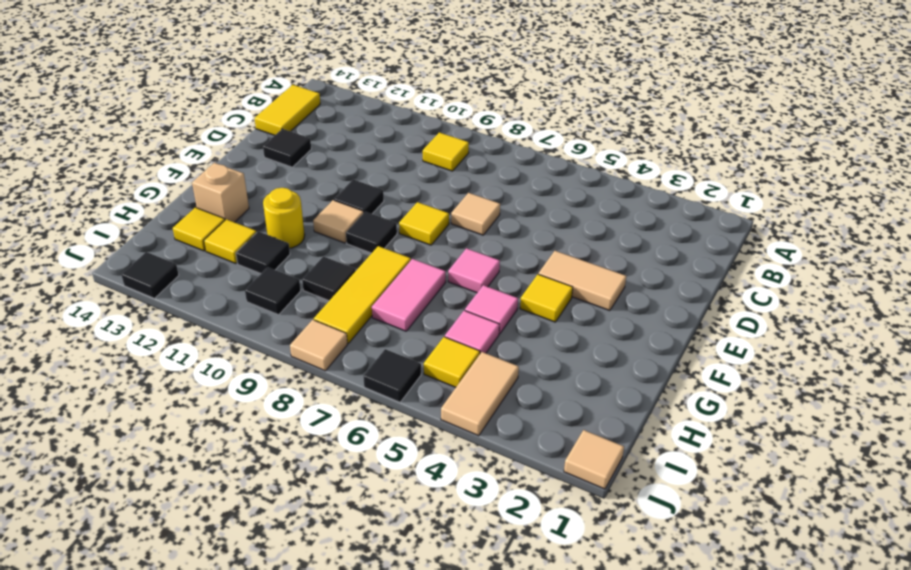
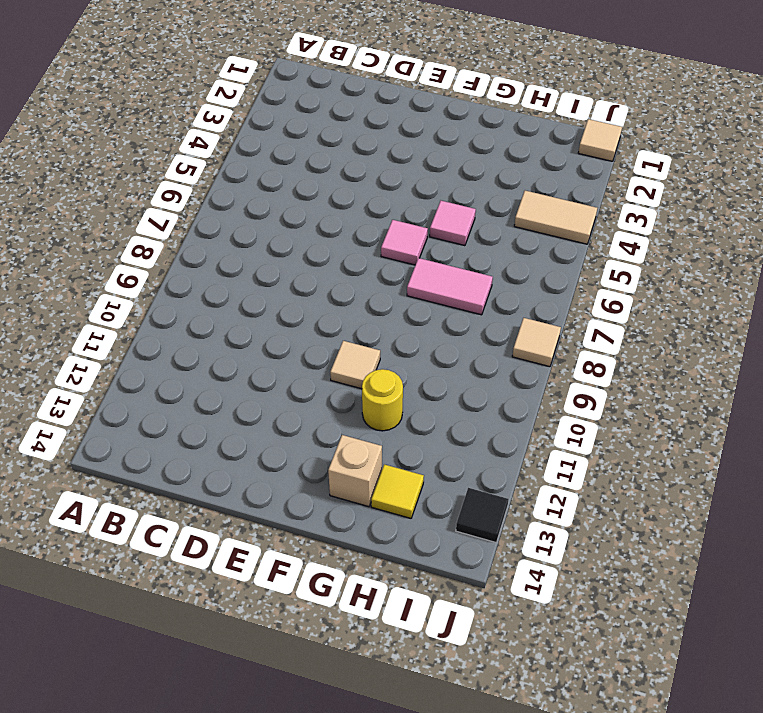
none -> yellow tile B9 level 1
none -> yellow tile B14:C14 level 1
none -> tan tile D7 level 1

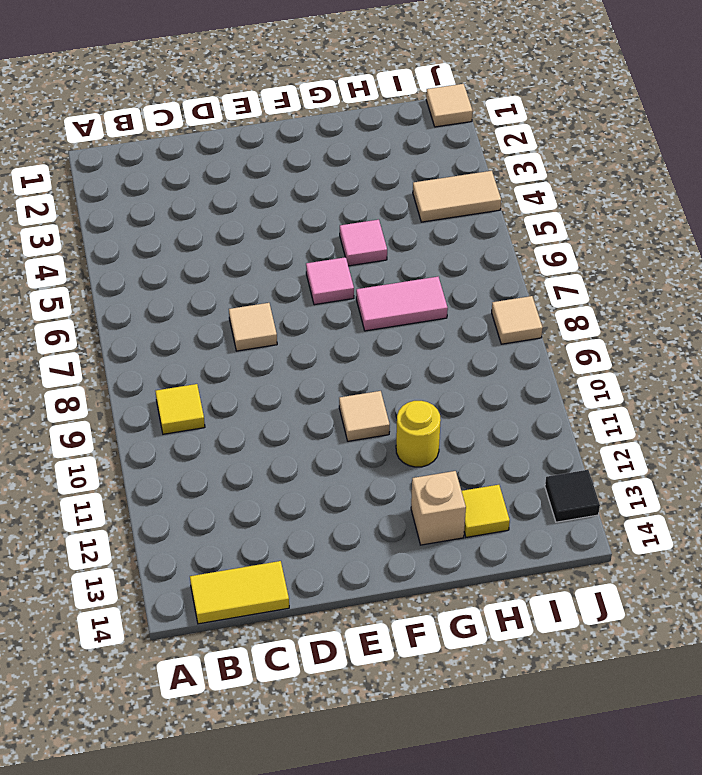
none -> black tile D13 level 1
none -> tan tile E3:E4 level 1
none -> yellow tile E8 level 1

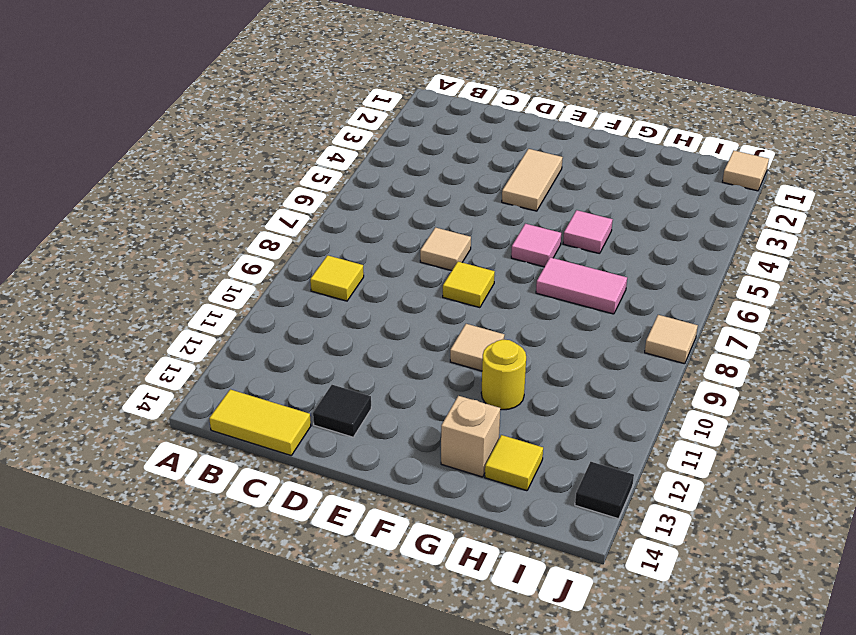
none -> black tile E10 level 1
none -> yellow tile F4 level 1
none -> black tile F9 level 1

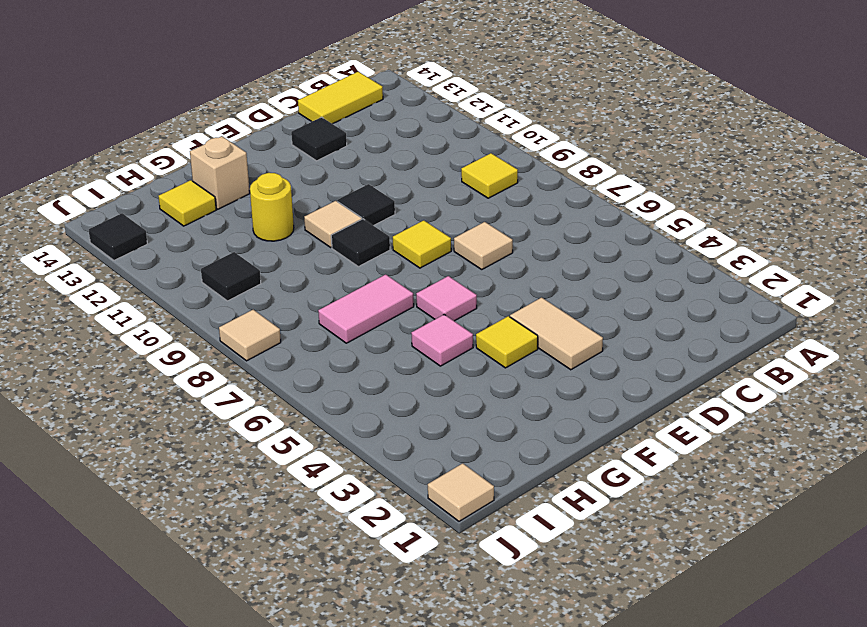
none -> yellow tile G8:I8 level 1
none -> pink tile H5 level 1
none -> black tile H9 level 1

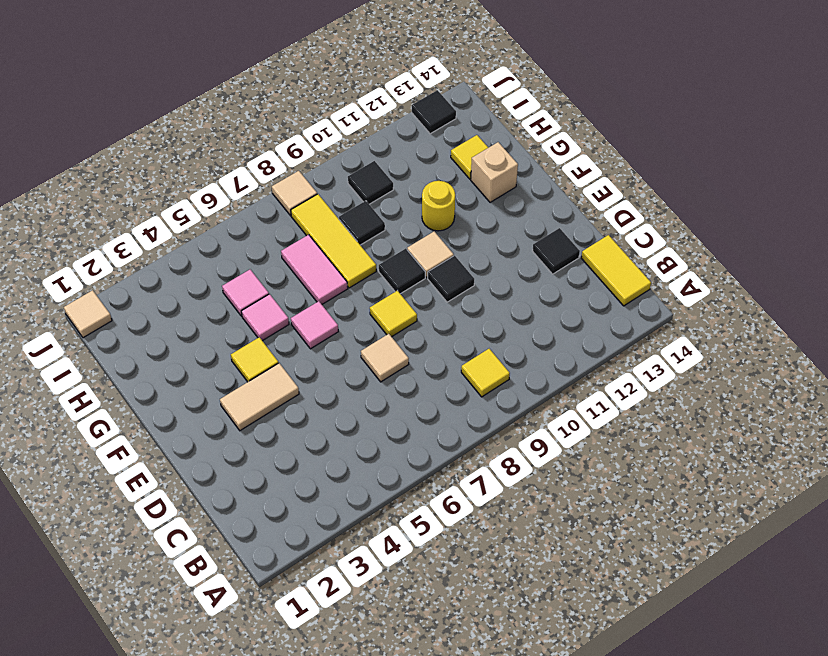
none -> black tile H11 level 1
none -> yellow tile H12 level 1
none -> tan tile I4:J4 level 1

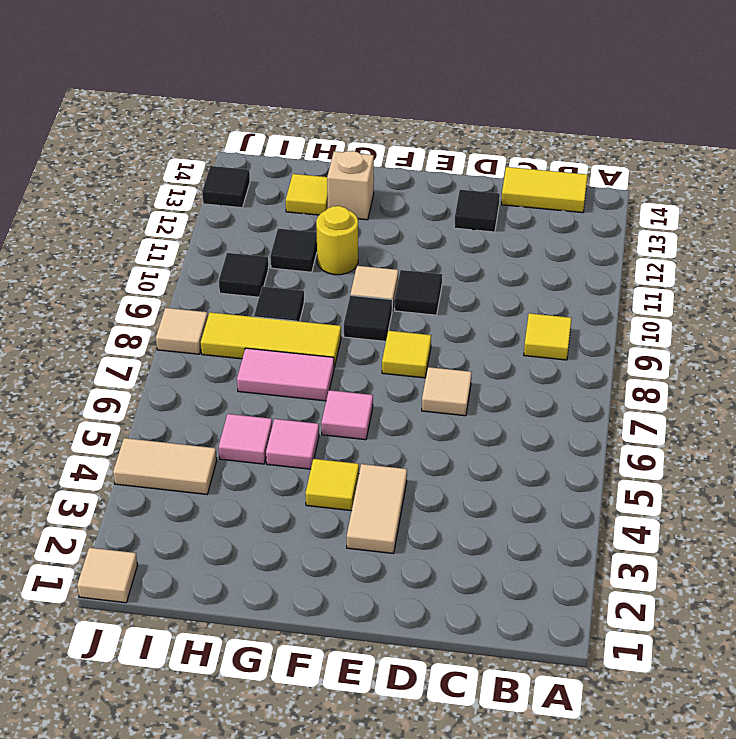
none -> yellow tile H12 level 1
none -> yellow tile I5 level 1
none -> black tile J6 level 1

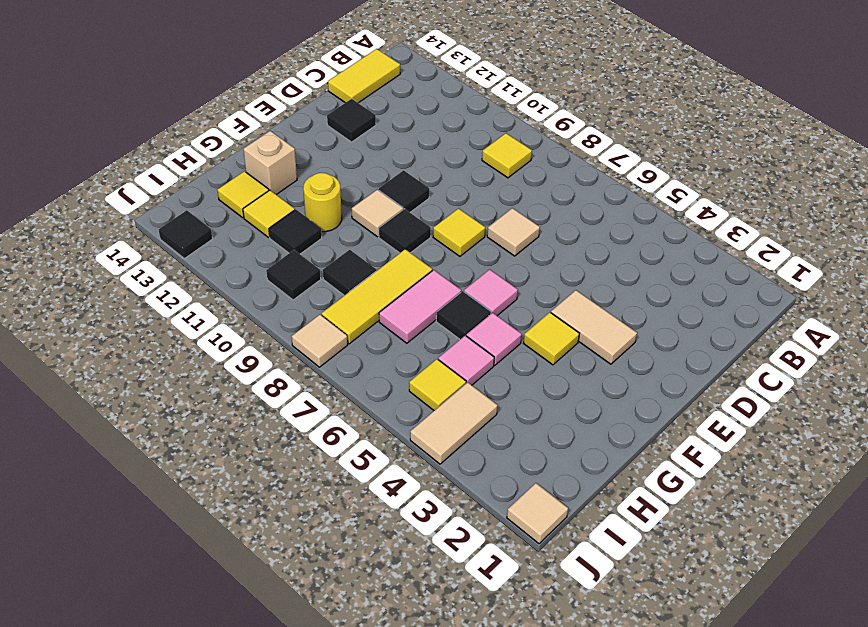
black tile G6 level 1 -> black tile J6 level 1

